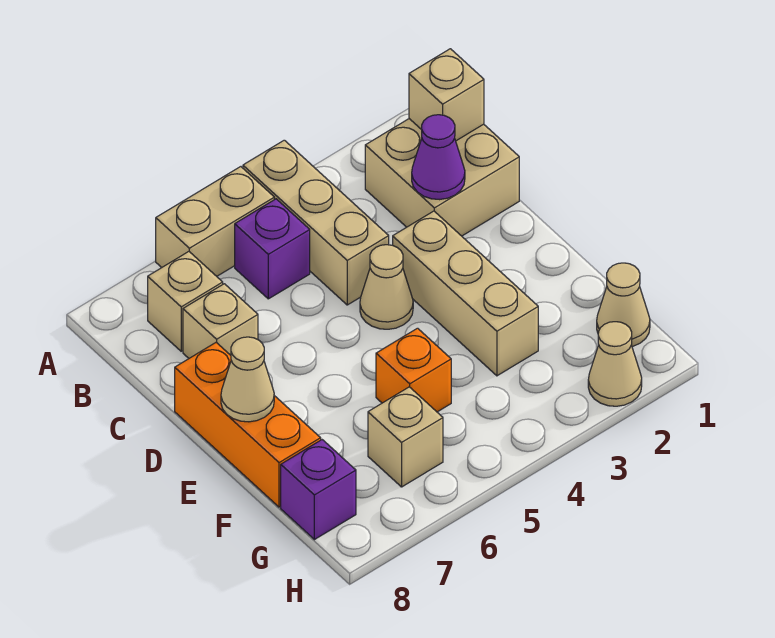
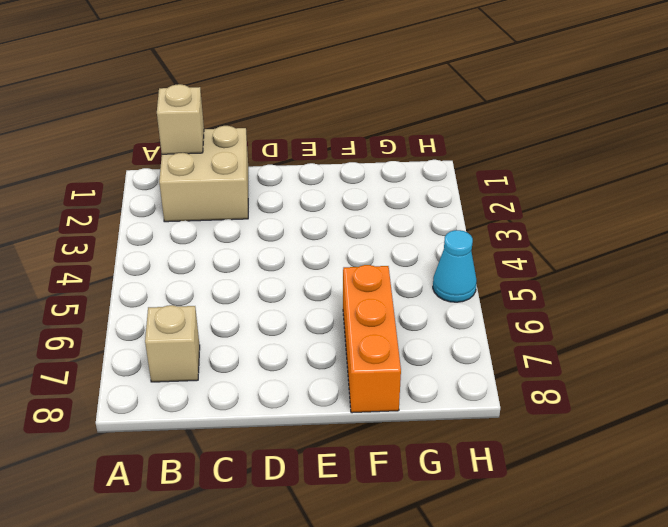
orange brick F6:F8 level 1 -> orange brick D8:F8 level 1
cyan cone H5 level 1 -> none
none -> tan brick A4:C4 level 1
none -> tan brick A5:A6 level 1
none -> purple brick B5 level 1

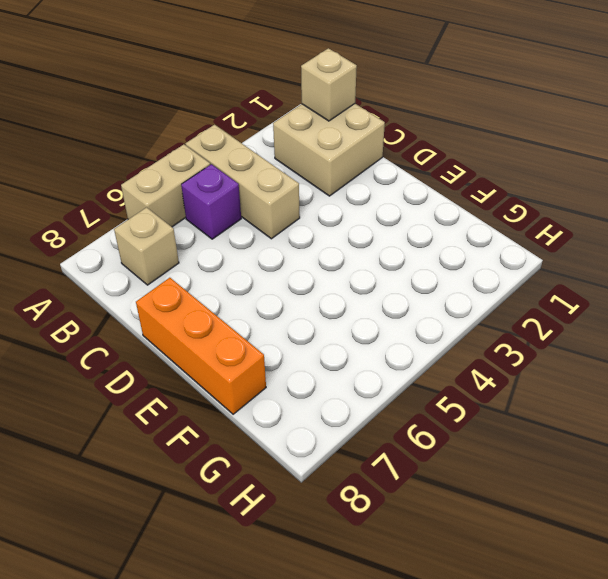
none -> tan brick C7 level 1
none -> tan brick D3:F3 level 1
none -> tan cone D4 level 1

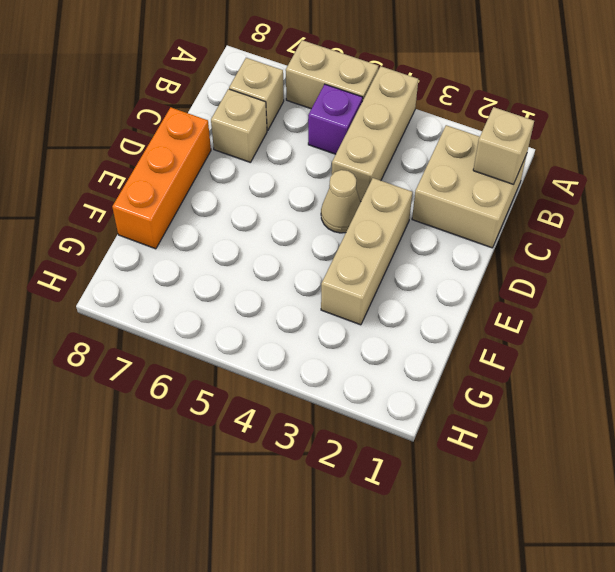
none -> orange brick F5 level 1
none -> tan cone G1 level 1
none -> tan brick G6 level 1

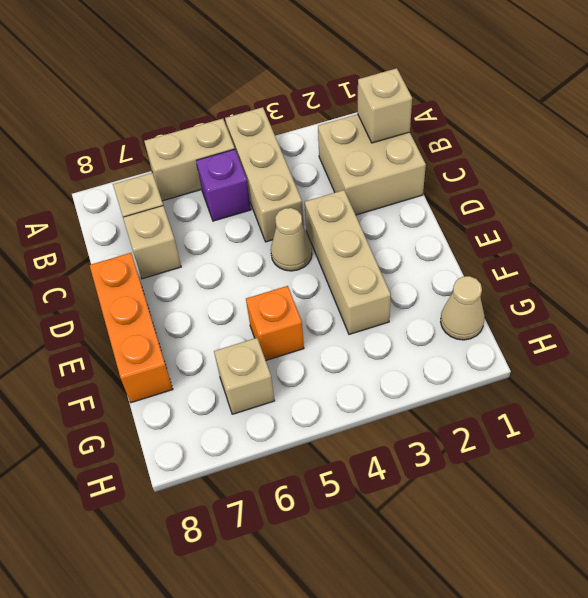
none -> purple brick G8 level 1
none -> tan cone H2 level 1
none -> purple cone C2 level 2

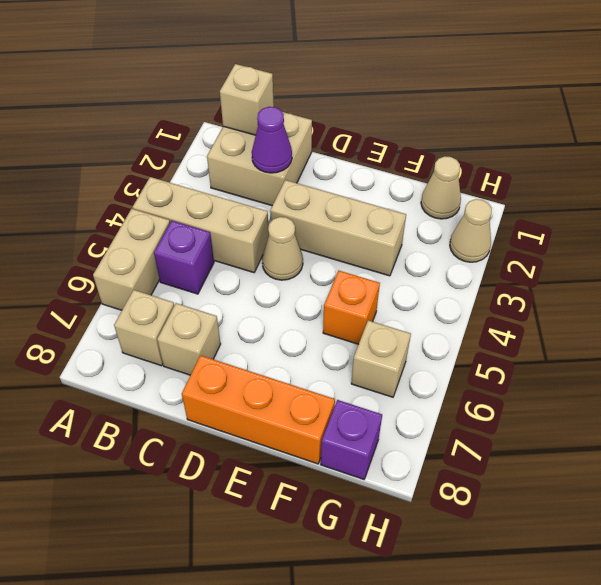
none -> tan cone E8 level 2

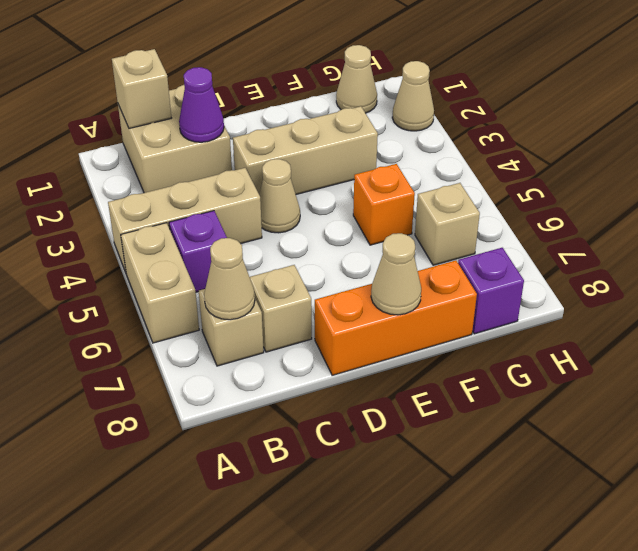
tan cone B7 level 2 -> none

